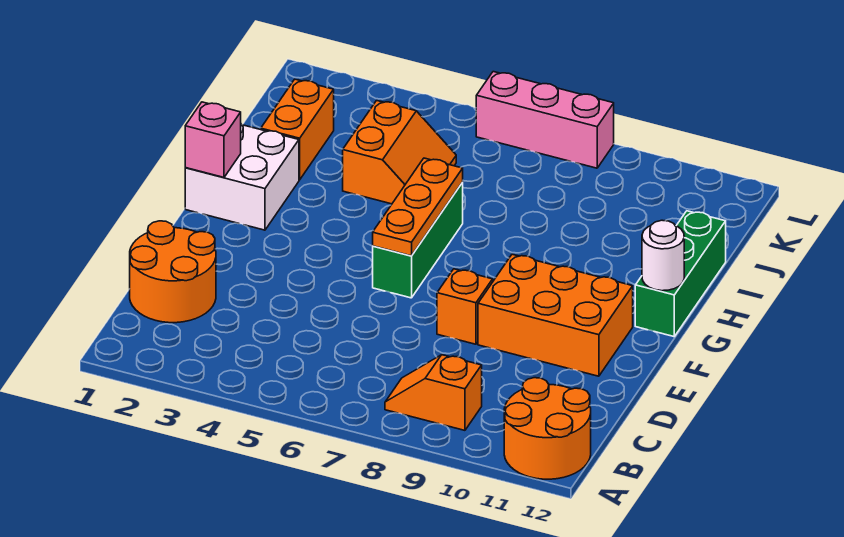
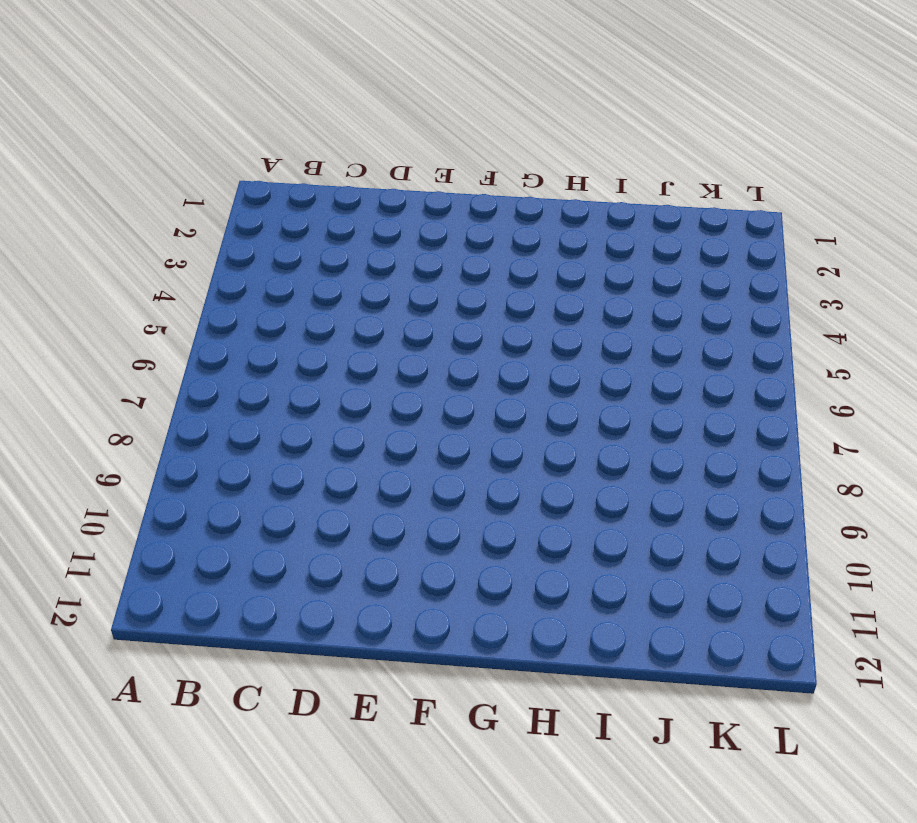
none -> orange round brick A11:B12 level 1
none -> orange slope B8:B9 level 1 top 9
none -> orange round brick C1:D2 level 1

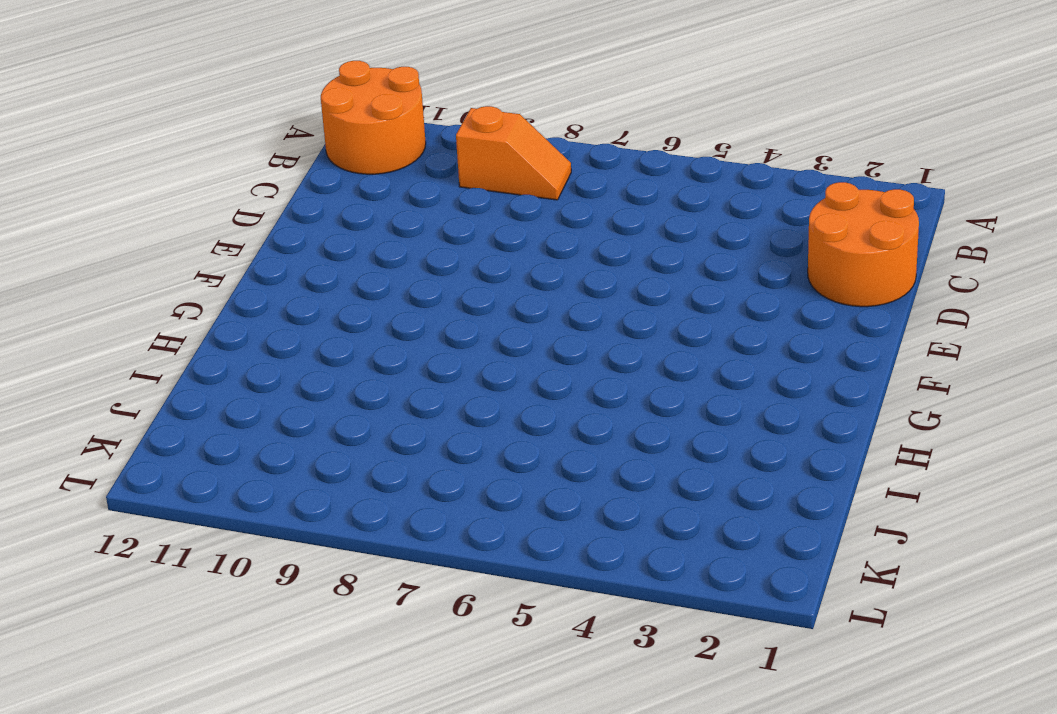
none -> orange brick E8 level 1
none -> orange brick E9:F11 level 1
none -> green brick F6:H6 level 1

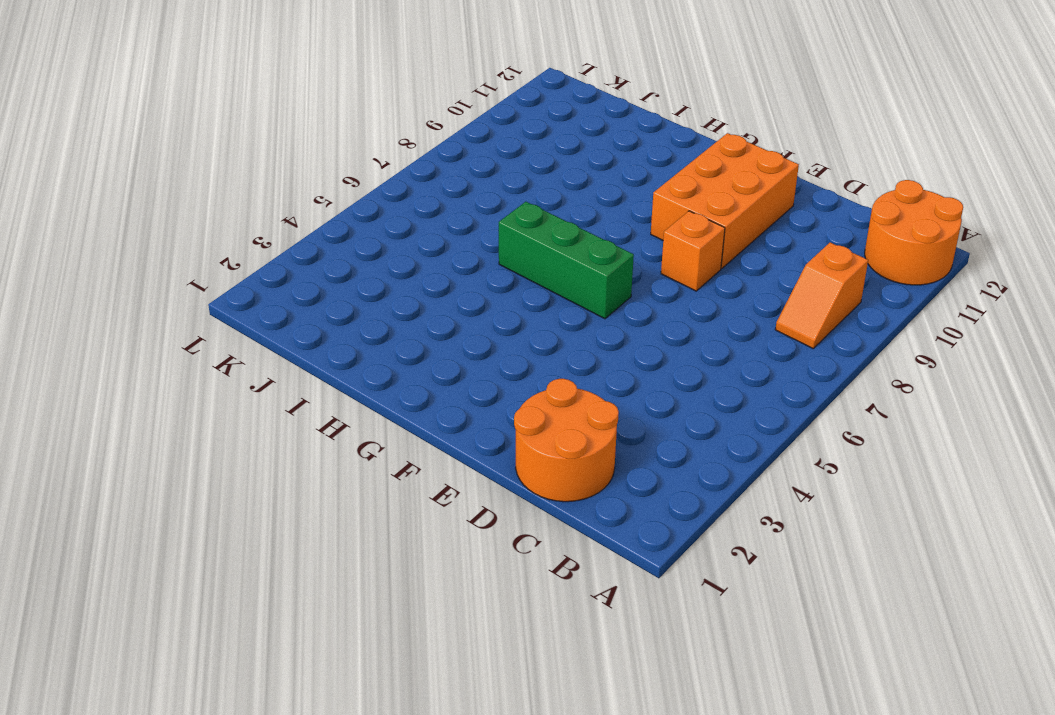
none -> white brick G1:H2 level 1
none -> green brick G12:I12 level 1
none -> orange brick I2:J2 level 1

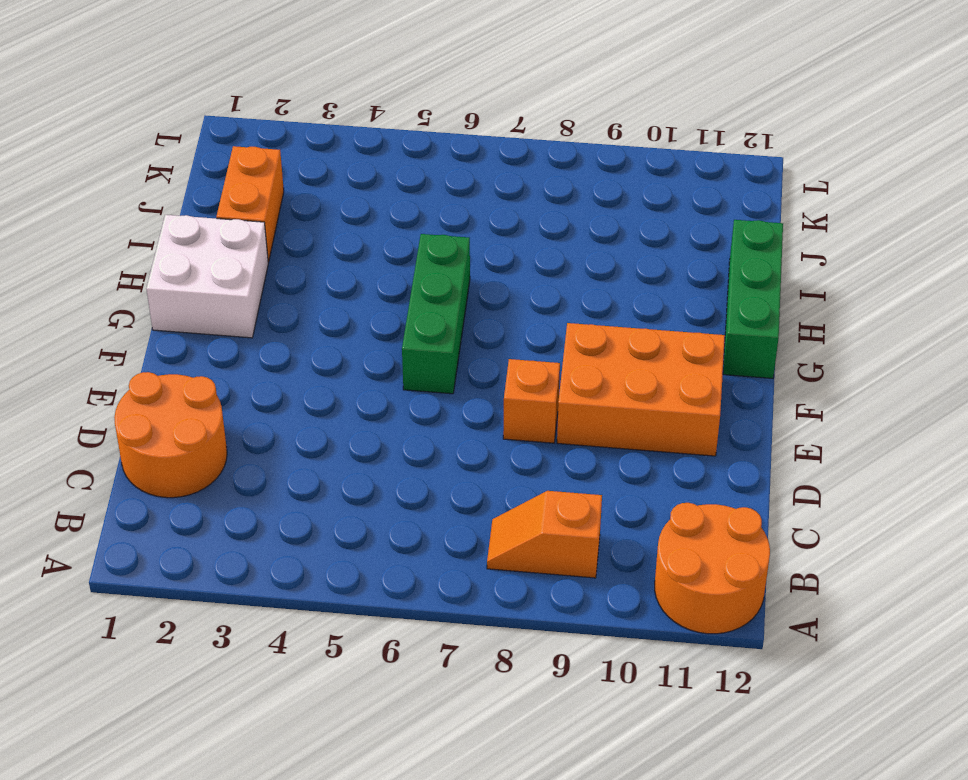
none -> orange slope I4:J5 level 1 top 4
none -> pink brick L6:L8 level 1
none -> orange plate F6:H6 level 2

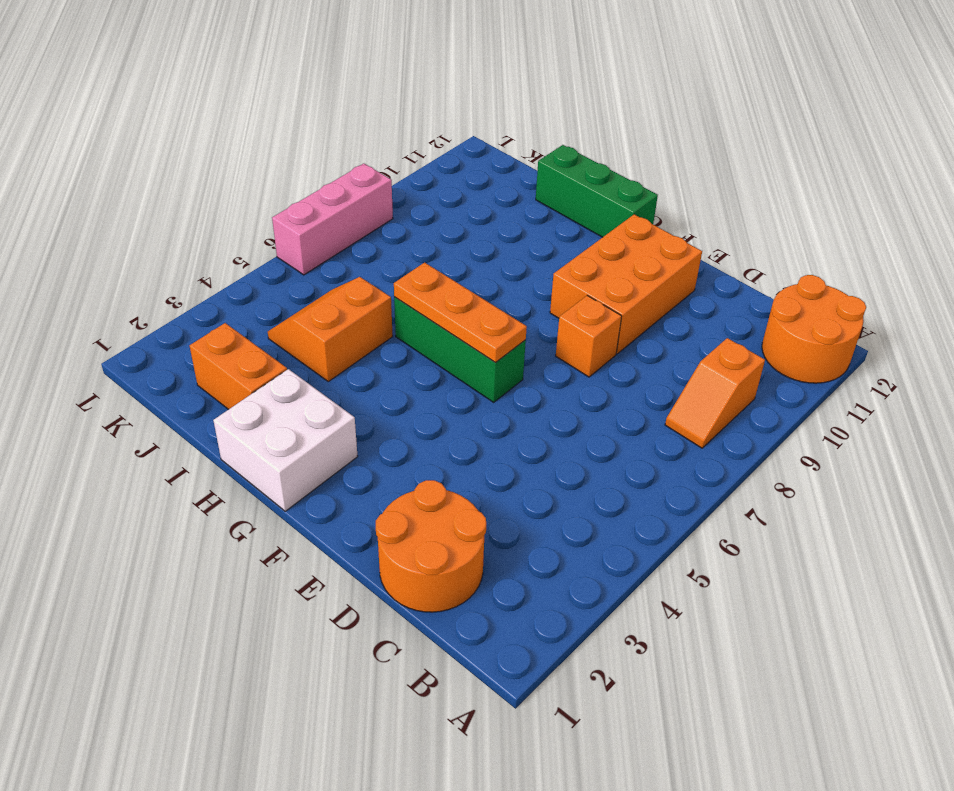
orange slope I4:J5 level 1 top I -> orange slope I4:J5 level 1 top 4
none -> pink brick G1 level 2
none -> white round brick G12 level 2

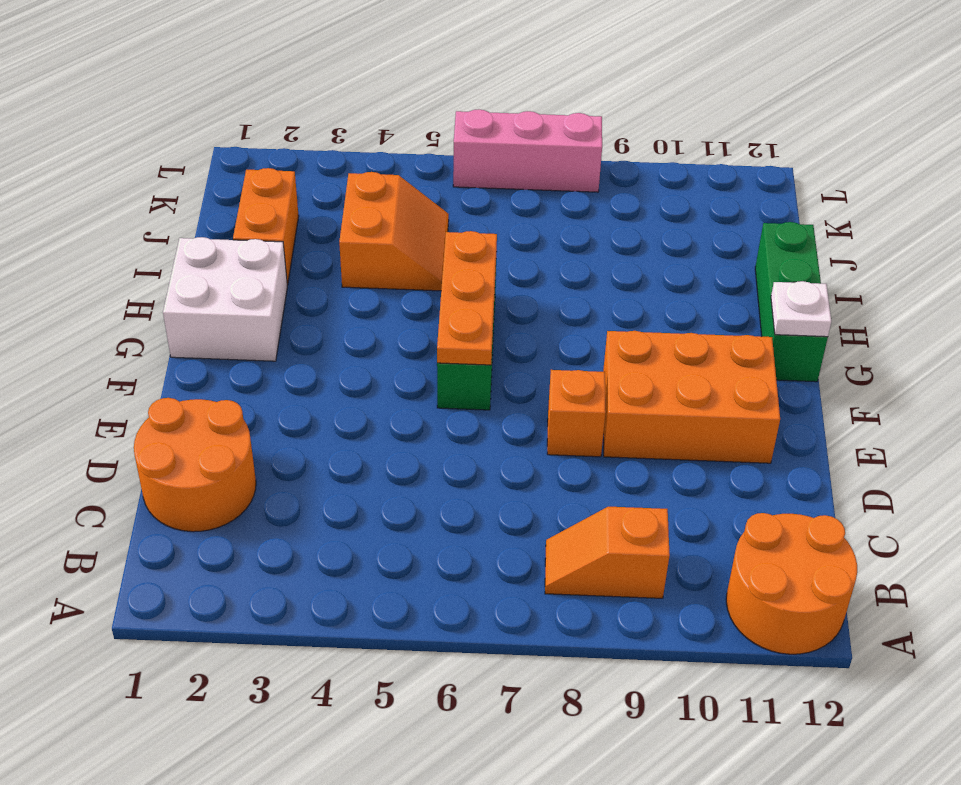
white plate G12 level 2 -> white round brick G12 level 2
none -> pink brick G1 level 2

